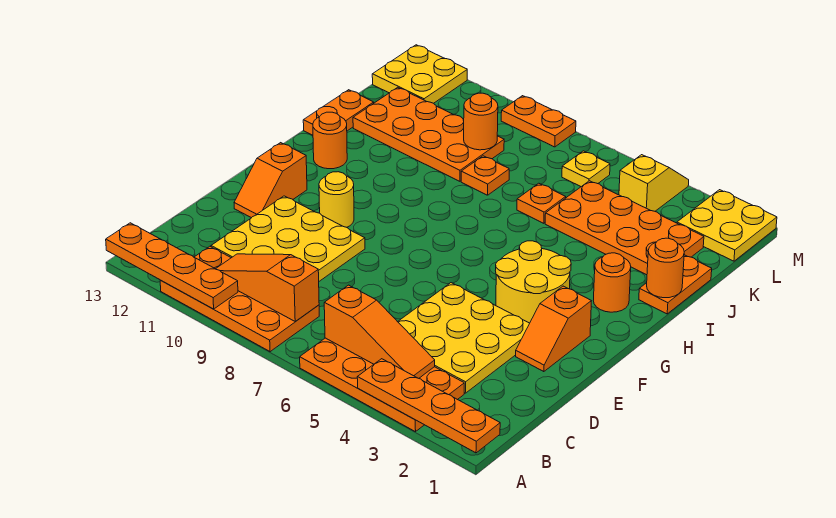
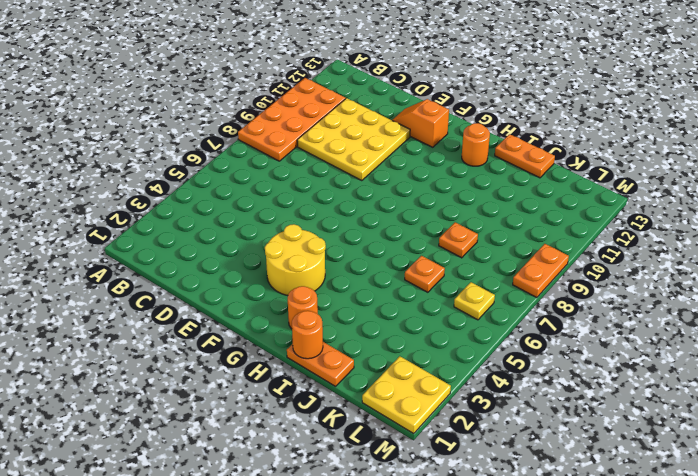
none -> orange plate A3:B6 level 1
none -> yellow plate C3:E5 level 1
none -> orange slope E2:F2 level 1 top F

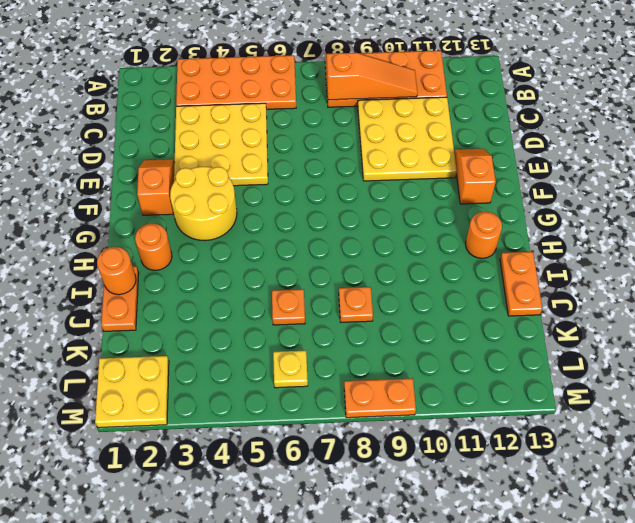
none -> yellow round brick F10 level 1
none -> orange plate J2:K5 level 1
none -> orange plate J9:K12 level 1

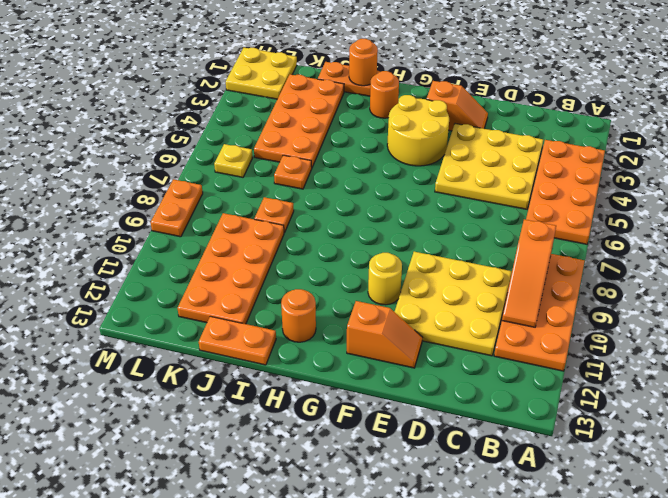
none -> yellow slope L4:M4 level 1 top L
none -> yellow plate L12:M13 level 1
none -> orange plate A1:A4 level 2

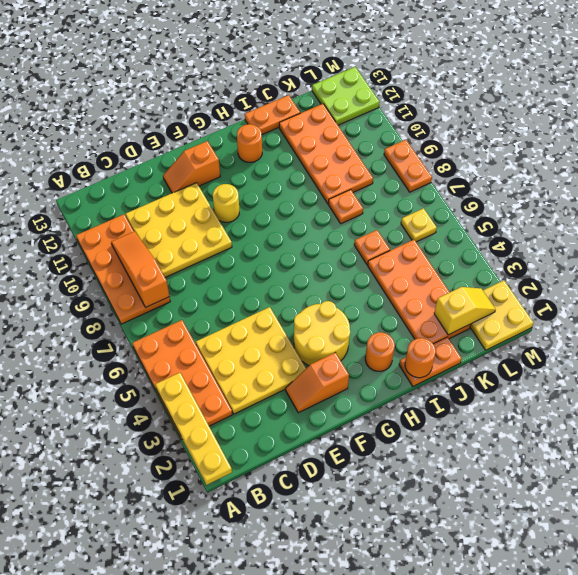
yellow plate A1:A4 level 2 -> orange plate A1:A4 level 2
yellow slope K2:L2 level 2 top K -> yellow slope L4:M4 level 1 top L
lime plate L12:M13 level 1 -> yellow plate L12:M13 level 1
none -> orange plate A10:A13 level 2
none -> orange slope B4:B6 level 2 top 6
none -> orange round brick K9 level 2

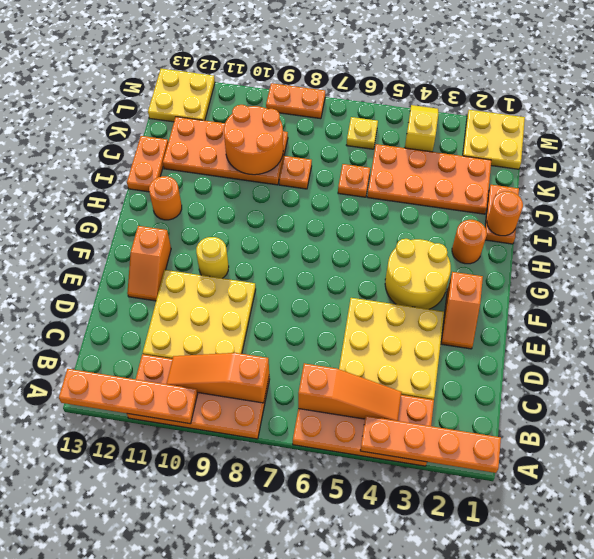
orange round brick J9:K10 level 2 -> orange round brick K9 level 2

